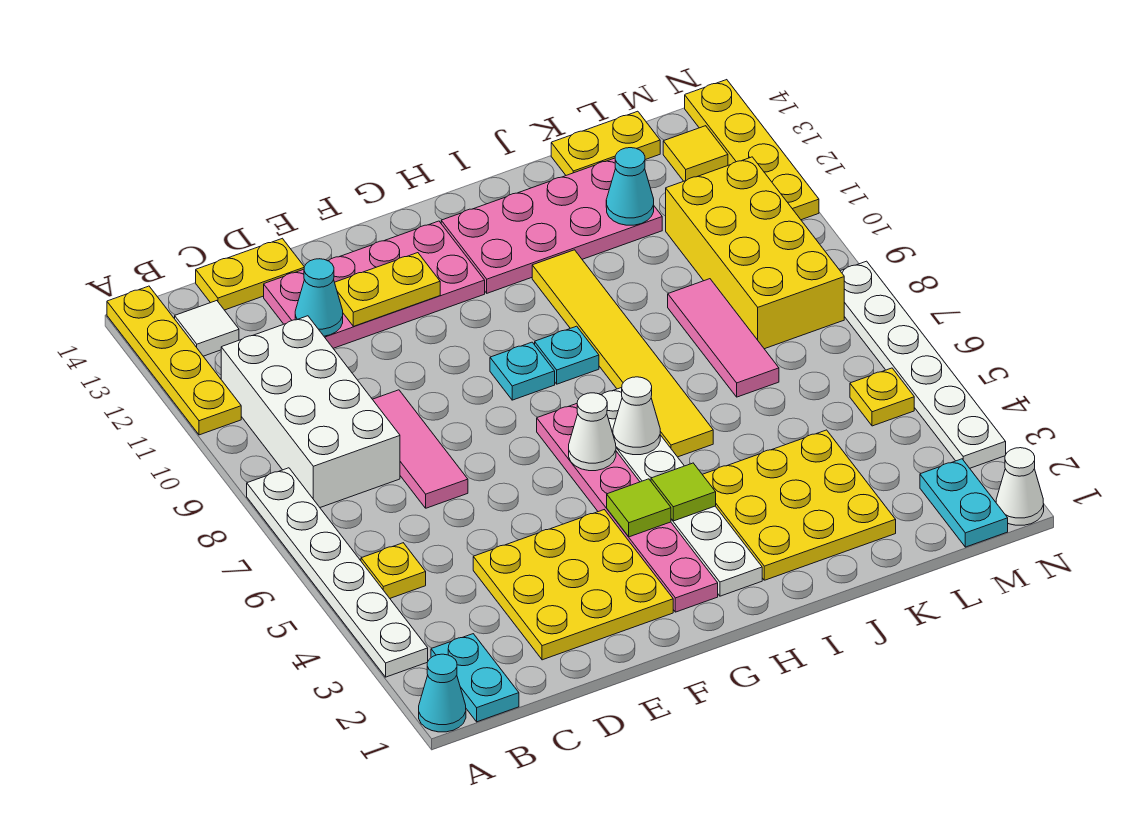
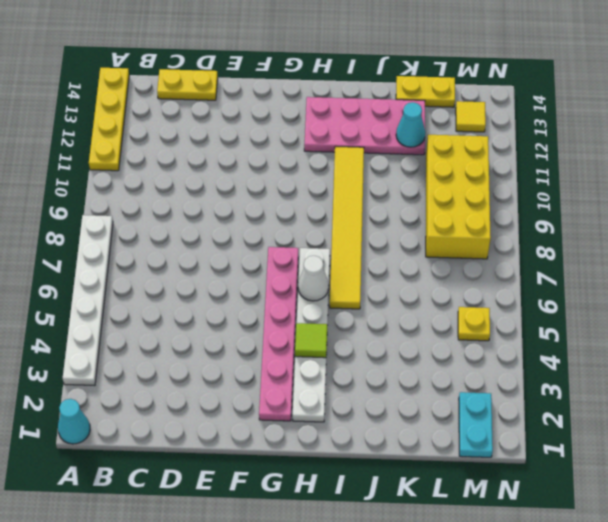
none -> cyan plate B1:B2 level 1
none -> yellow plate B5 level 1
none -> white brick B8:C11 level 1
none -> white tile B13 level 1

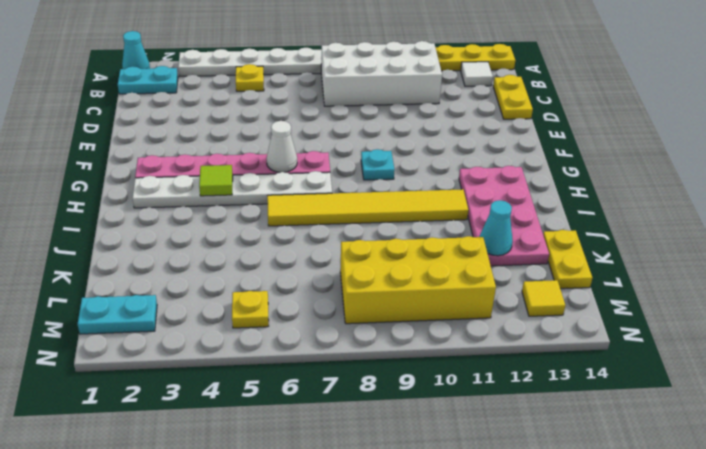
none -> yellow plate D2:F4 level 1
none -> pink tile D7:D9 level 1
none -> pink plate D12:G13 level 1
none -> cyan plate H9 level 1

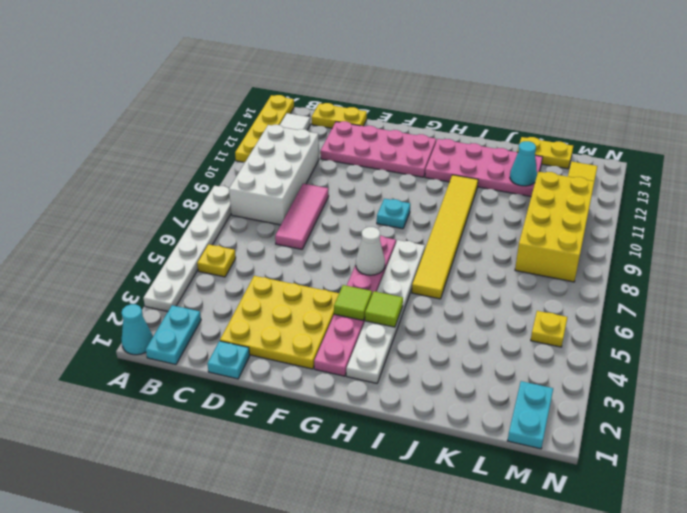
cyan plate D1 level 1 -> cyan plate H9 level 1
none -> yellow plate I2:K4 level 1
none -> pink tile K7:K9 level 1
none -> white cone N1 level 1
none -> white plate N3:N8 level 1

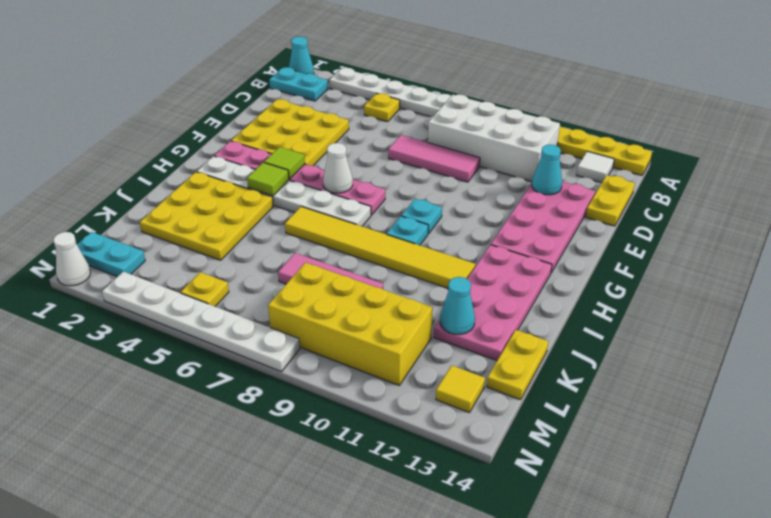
none -> yellow plate N11:N14 level 1
none -> yellow plate E12:F12 level 2
none -> white cone H6 level 2

